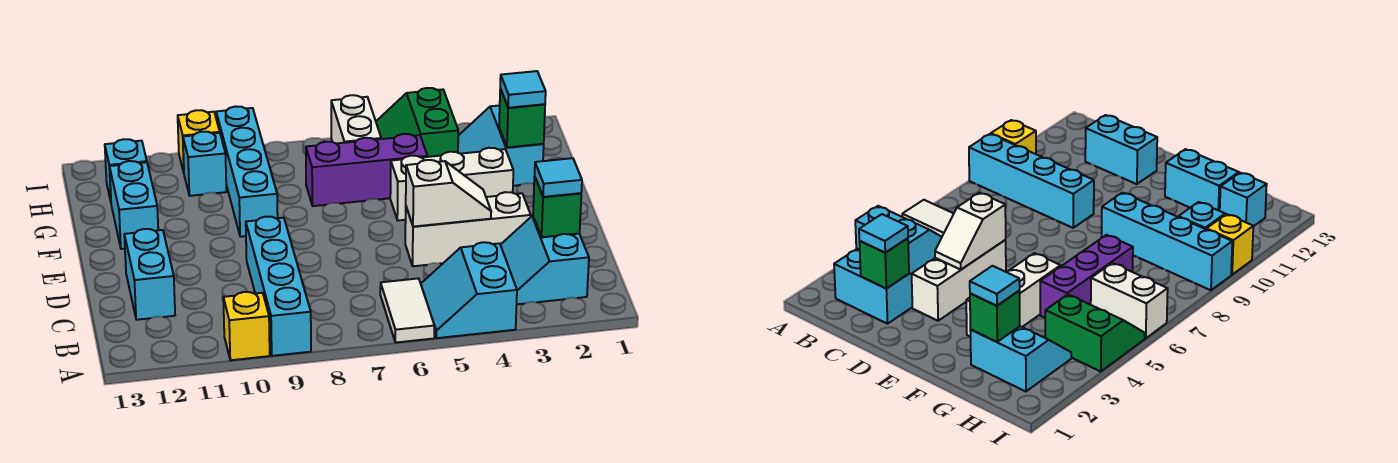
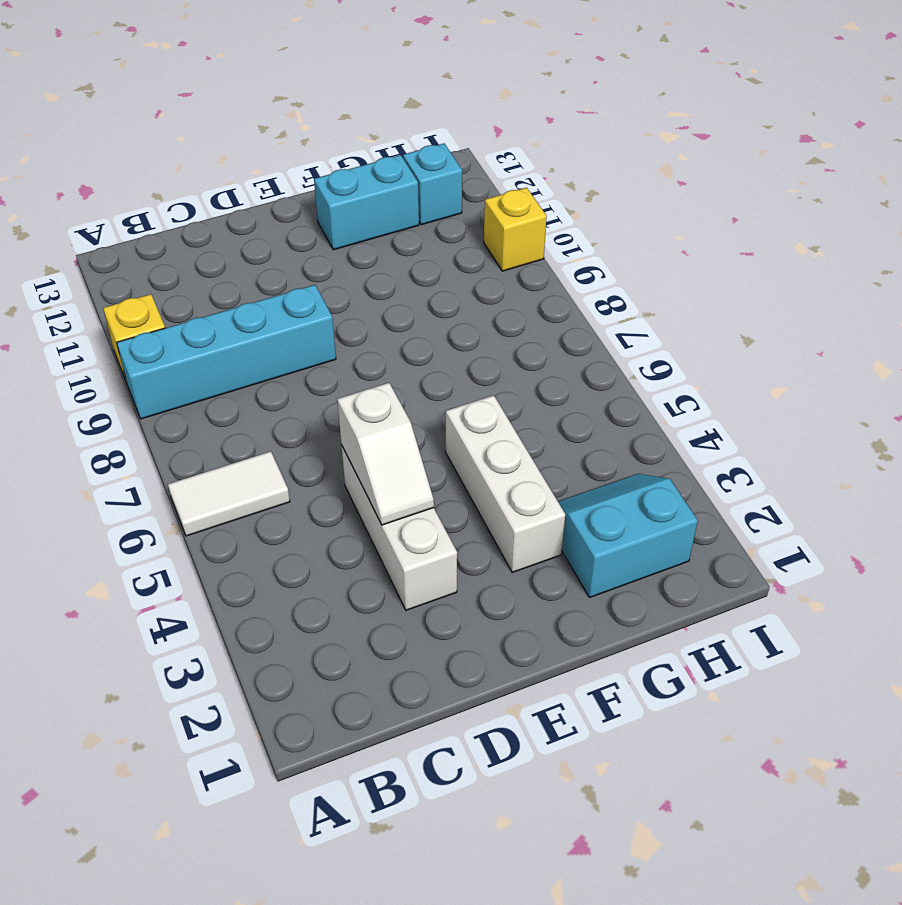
none -> cyan slope A4:B5 level 1 top 4
none -> cyan slope B2:C3 level 1 top 2
none -> cyan brick C12:D12 level 1

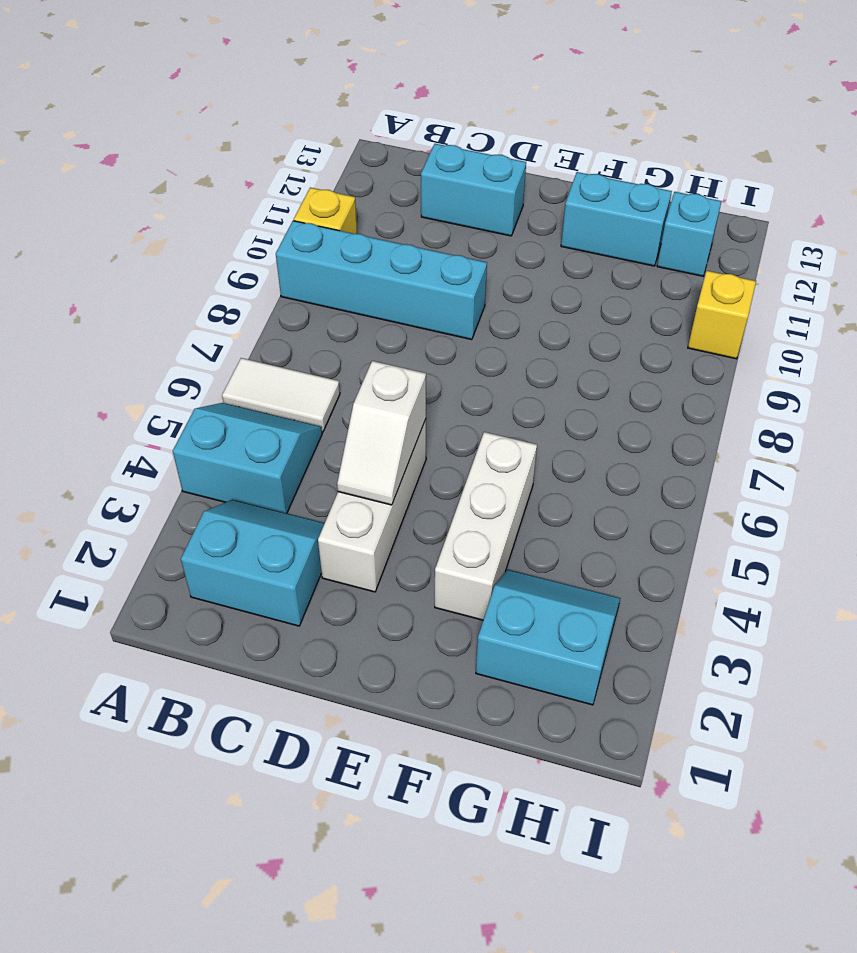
none -> cyan brick F9:I9 level 1
none -> purple brick G5:G7 level 1
none -> green slope H4:I5 level 1 top 4

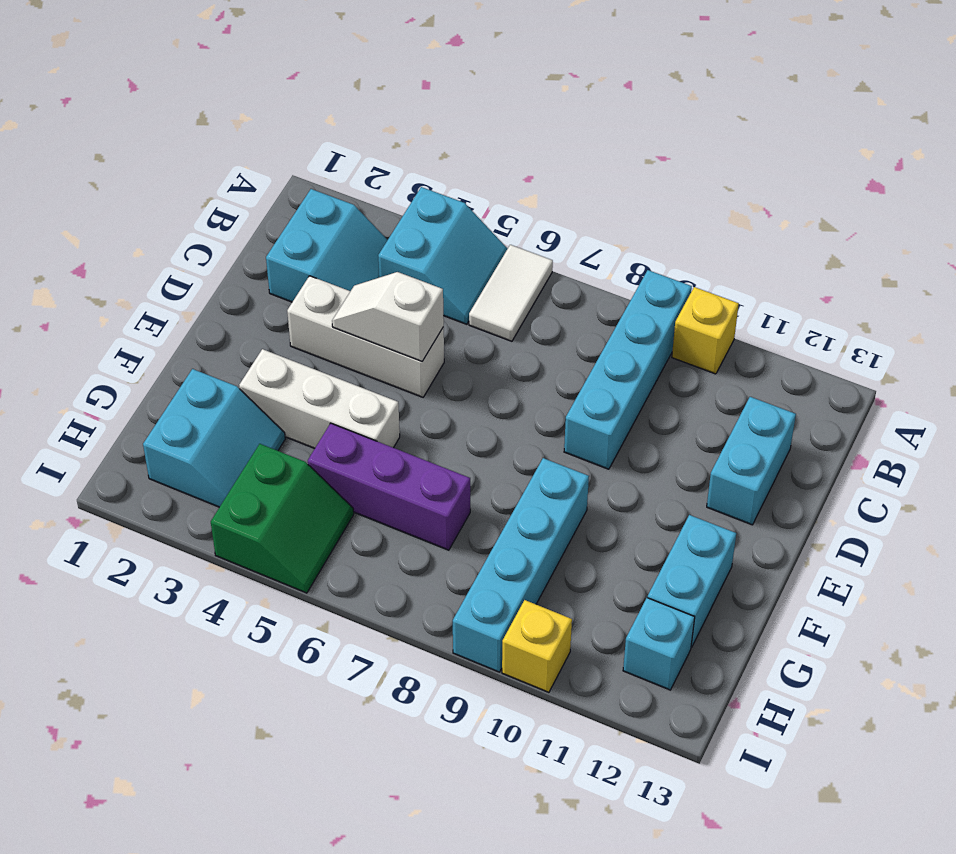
none -> white brick H6:I6 level 1
none -> cyan brick H10 level 1
none -> green brick C2 level 2

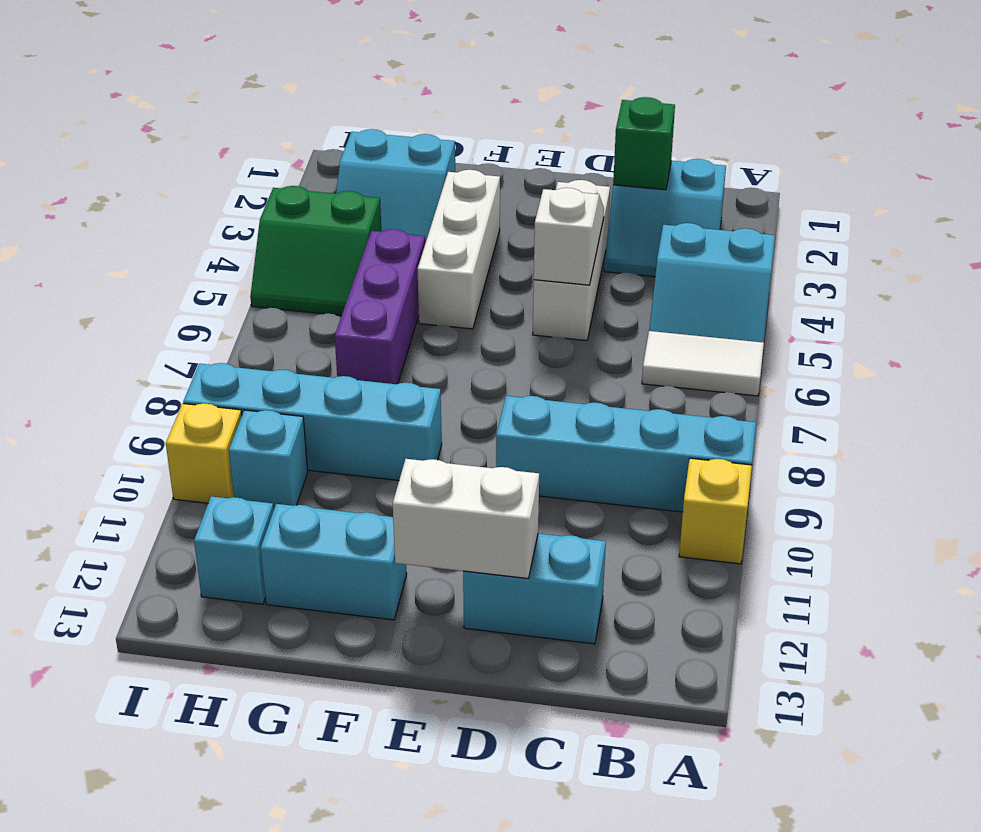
white brick D12:E12 level 2 -> white brick H6:I6 level 1
none -> green brick G2 level 2
none -> cyan tile C2 level 3
none -> cyan tile G2 level 3

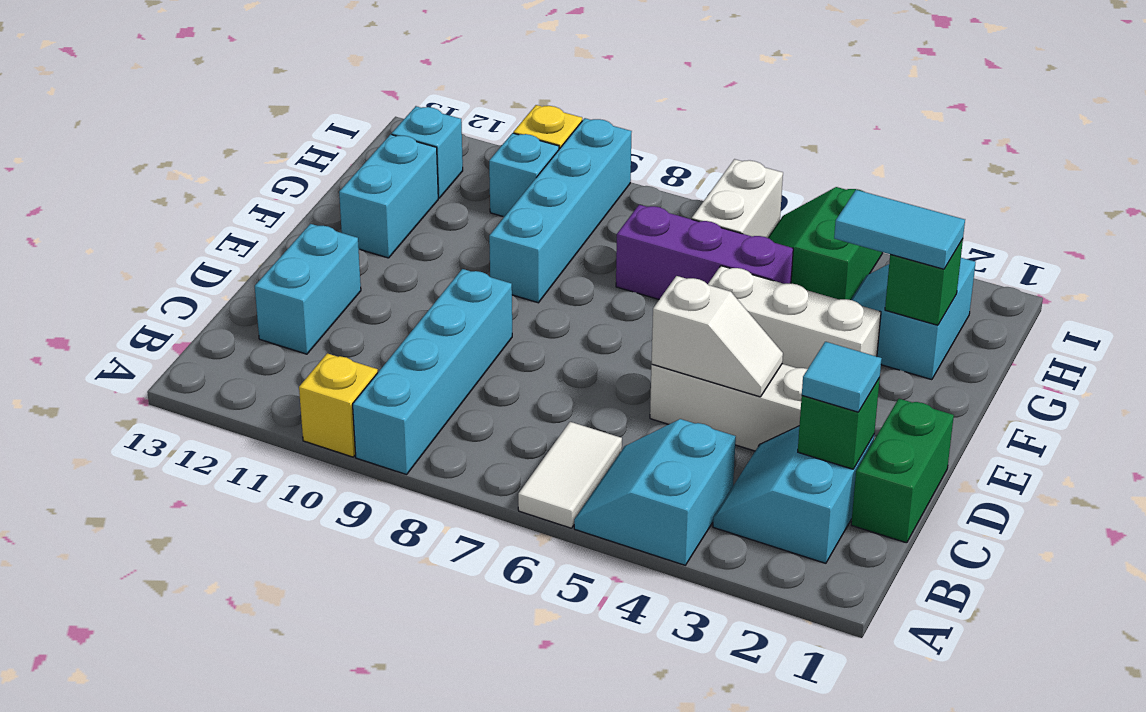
green brick C1:D1 level 1 -> none
cyan tile G2:G3 level 3 -> cyan tile G2 level 3

